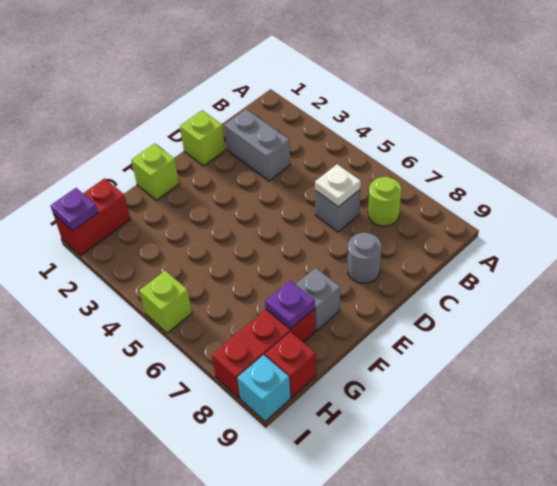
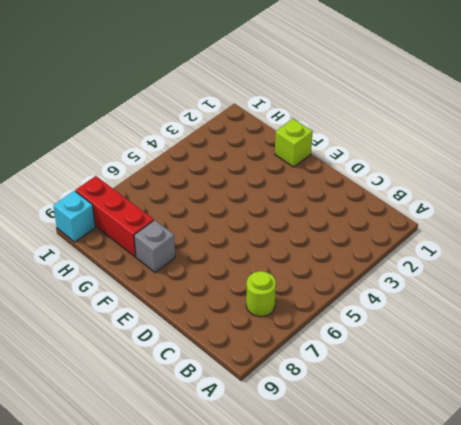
none -> grey brick C2:C3 level 1
none -> grey brick C6 level 1
none -> lime brick D1 level 1

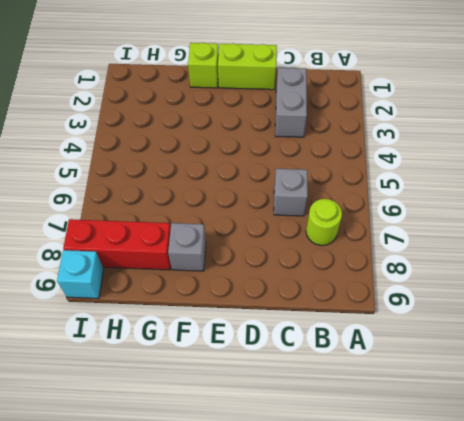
lime brick D1:E1 level 1 -> lime brick D1 level 1
none -> grey round brick D8 level 1
none -> red brick H1:I1 level 1
none -> red brick H9 level 1

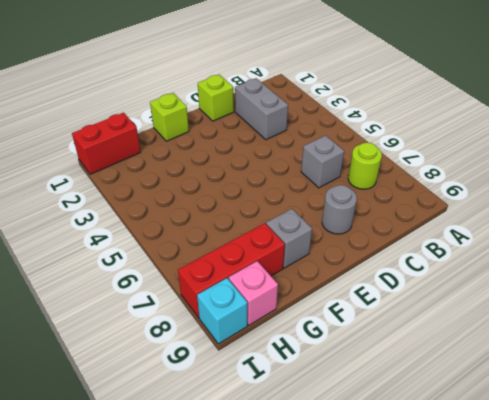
pink brick H9 level 1 -> red brick H9 level 1
none -> lime brick I5 level 1
none -> white plate C6 level 2
none -> purple plate G8 level 2

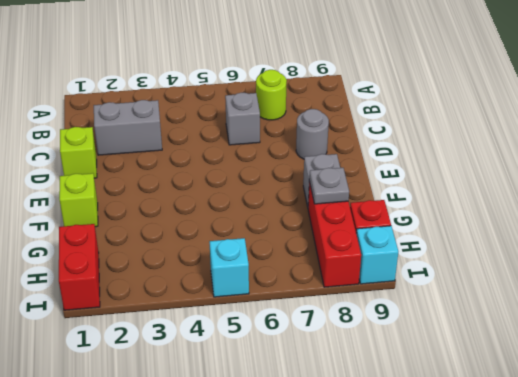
grey plate G8 level 2 -> purple plate G8 level 2
cyan brick I5 level 1 -> lime brick I5 level 1
none -> white plate C6 level 2
none -> purple plate I1 level 2

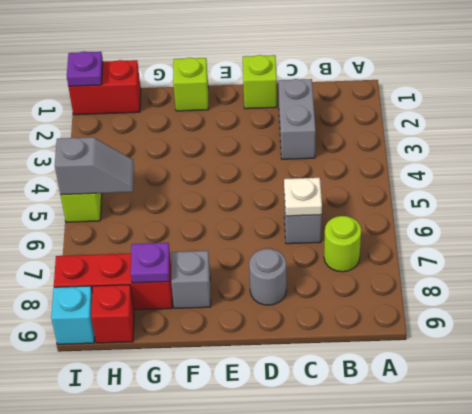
grey slope H5:I5 level 2 top I -> none

